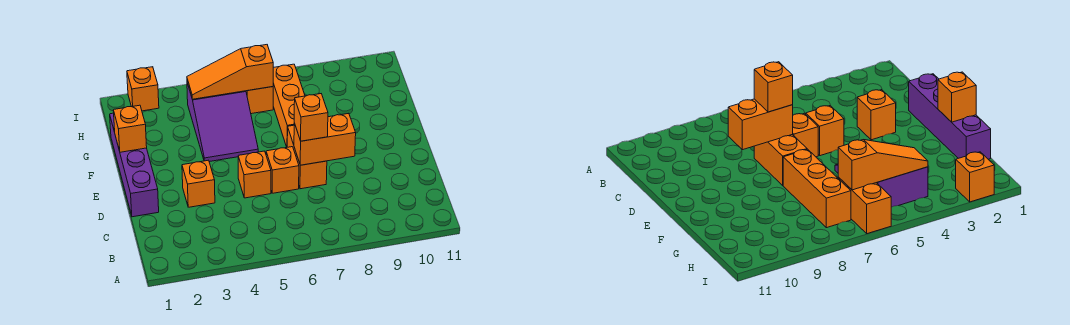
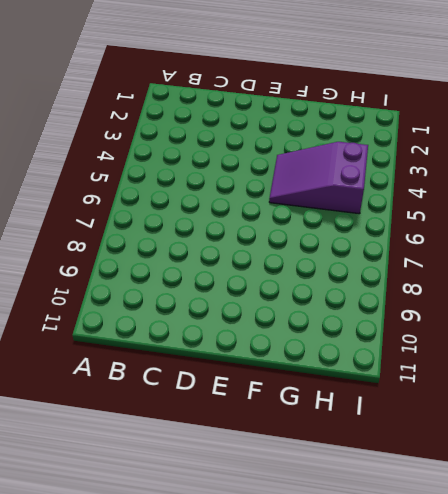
none -> purple brick D1:G1 level 1
none -> orange brick D3 level 1
none -> orange brick D5 level 1

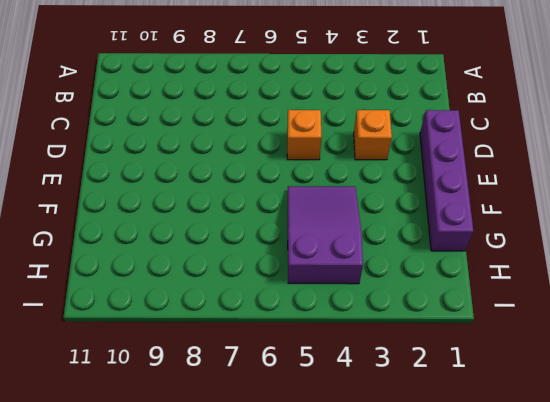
none -> orange brick D6 level 1
none -> orange brick D7:E7 level 1
none -> orange brick F7:H7 level 1

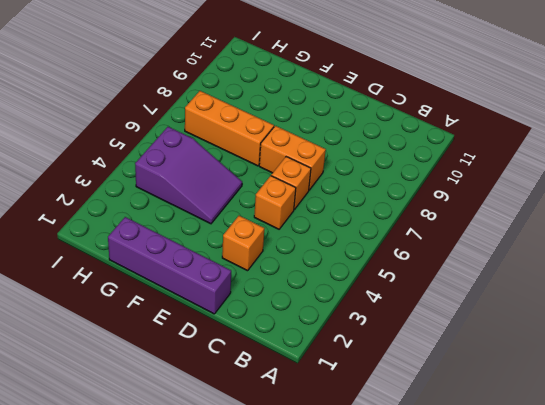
none -> orange brick H6:I6 level 1
none -> orange brick I2 level 1
none -> orange brick D7:D8 level 2

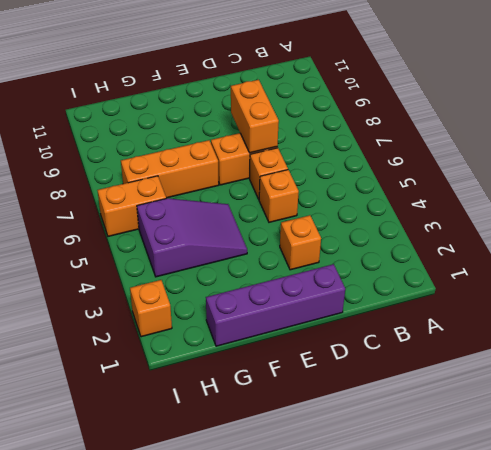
none -> orange brick F1 level 2
none -> orange slope H4:H6 level 2 top 6
none -> orange brick D7 level 3

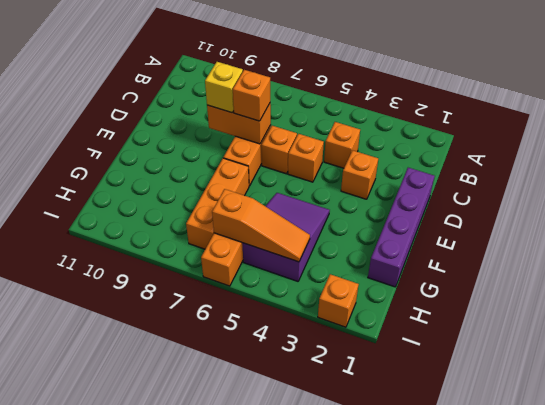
orange brick C4 level 1 -> orange brick F1 level 2
yellow brick D8 level 3 -> none

